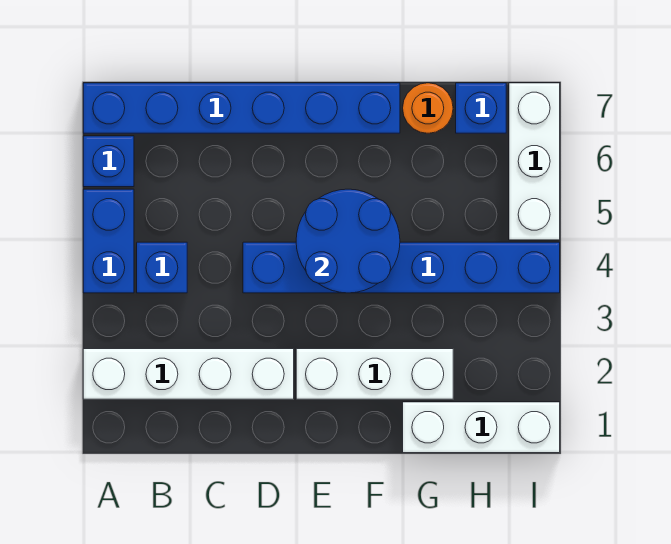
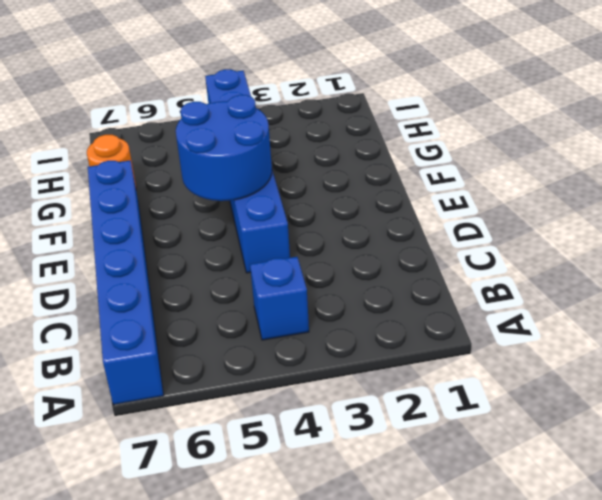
none -> white brick A2:D2 level 1
none -> blue brick A4:A5 level 1
none -> blue brick A6 level 1

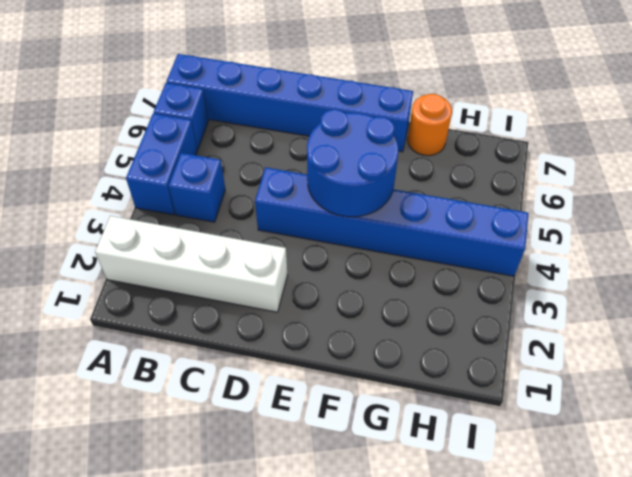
none -> white brick E2:G2 level 1
none -> white brick G1:I1 level 1
none -> blue brick H7 level 1

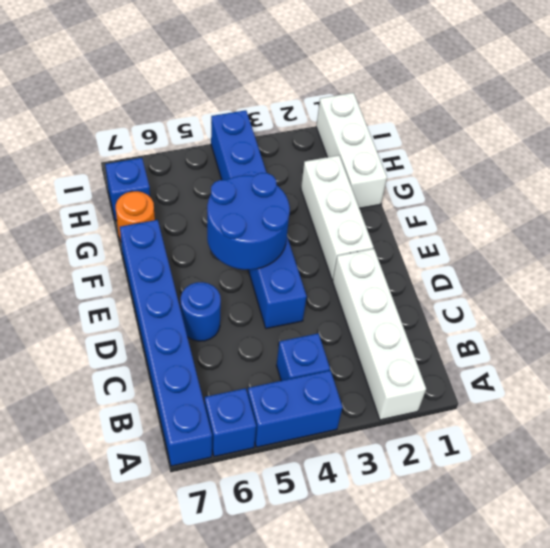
blue round brick D6 level 1 -> none
none -> white brick I5:I7 level 1

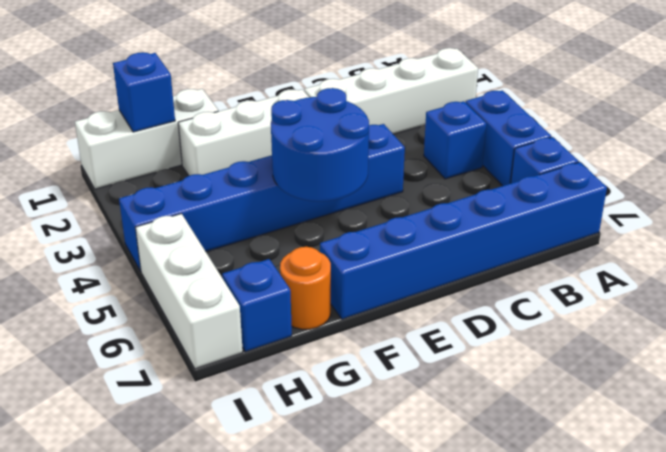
blue brick H1 level 2 -> none

